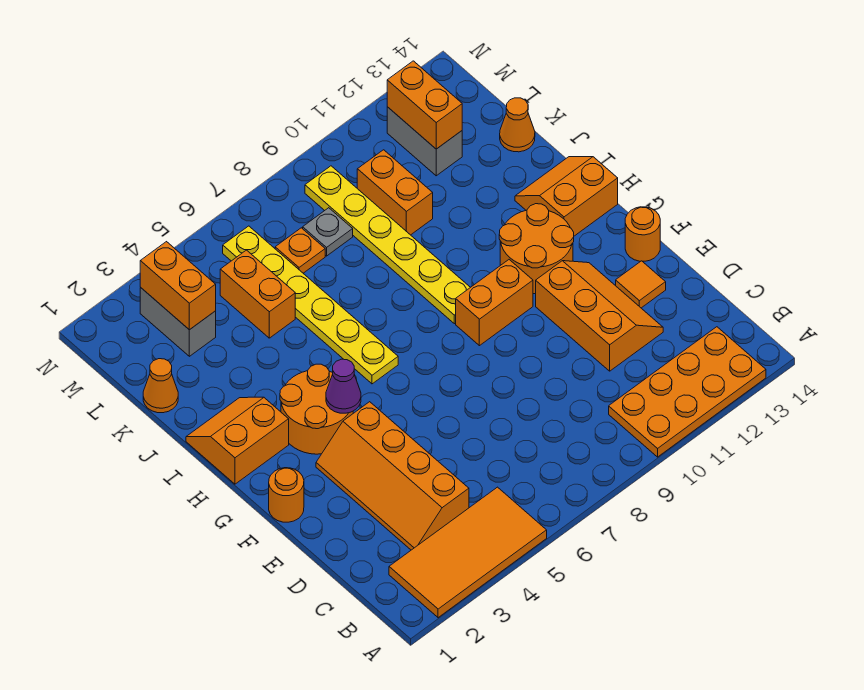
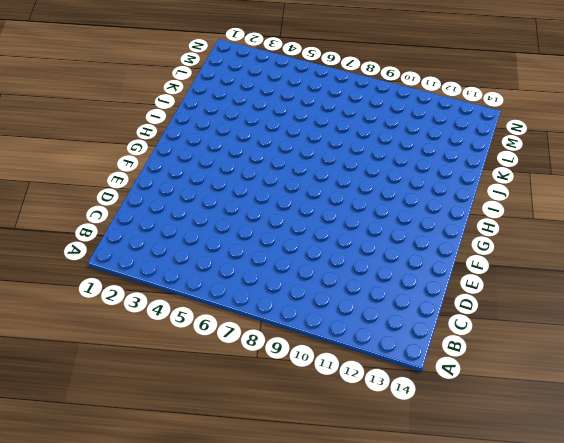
none -> orange tile A2:B5 level 1
none -> orange plate A10:B13 level 1
none -> orange slope C3:F4 level 1 top 4

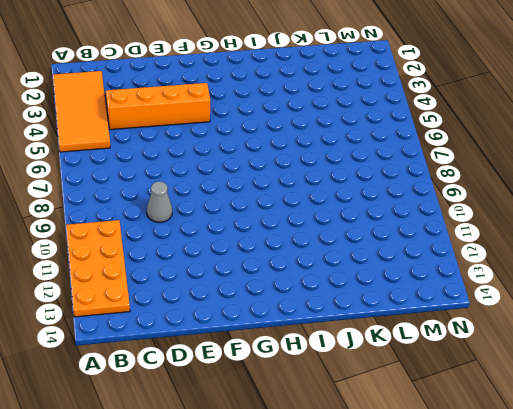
grey cone D9 level 1 -> none
none -> orange slope D11:F12 level 1 top 11
none -> orange tile E13 level 1
none -> orange round brick F1 level 1

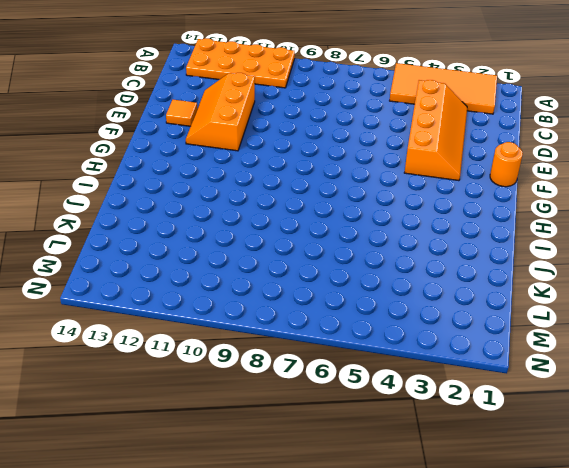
none -> orange round brick F14 level 1
none -> orange round brick G3:H4 level 1
none -> orange brick G9:G10 level 1

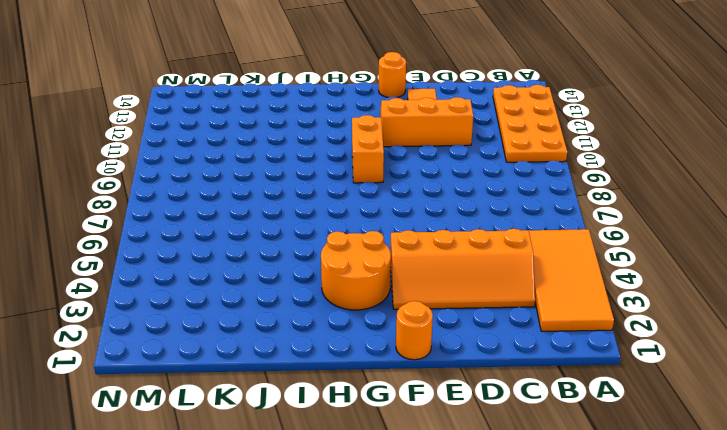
none -> orange round brick G11:H12 level 1
none -> orange slope H1:I2 level 1 top H
none -> yellow plate H6:M6 level 1

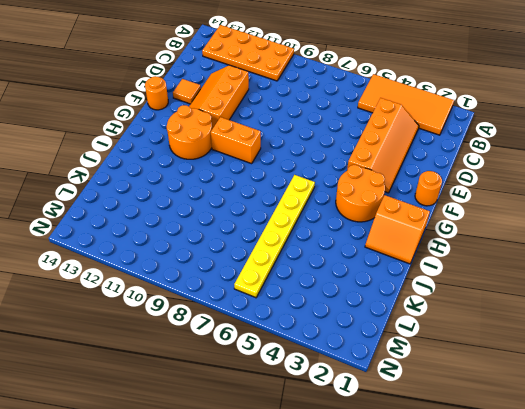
none -> yellow plate H9:M9 level 1
none -> orange slope H13:I14 level 1 top H
none -> orange cone K1 level 1

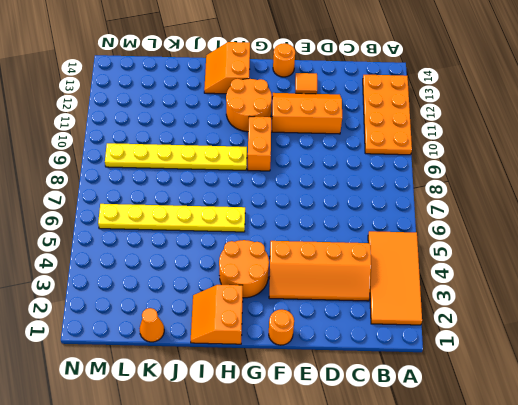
none -> orange brick K5:L5 level 1
none -> orange brick K10:L10 level 1
none -> orange cone K14 level 1

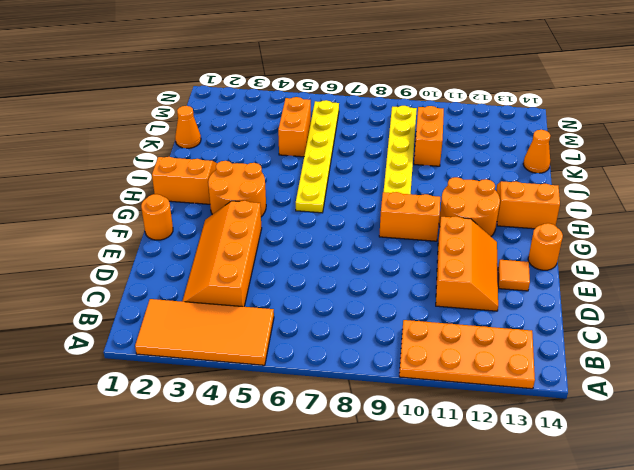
none -> grey brick L3:M3 level 1
none -> orange plate L7 level 1
none -> grey plate L8 level 1

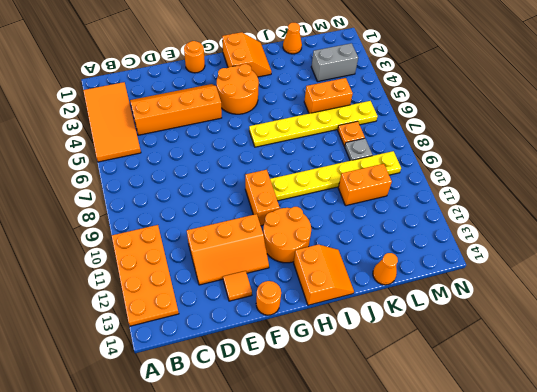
none -> grey brick L12:M12 level 1
none -> purple cone G4 level 2
none -> orange brick L3:M3 level 2

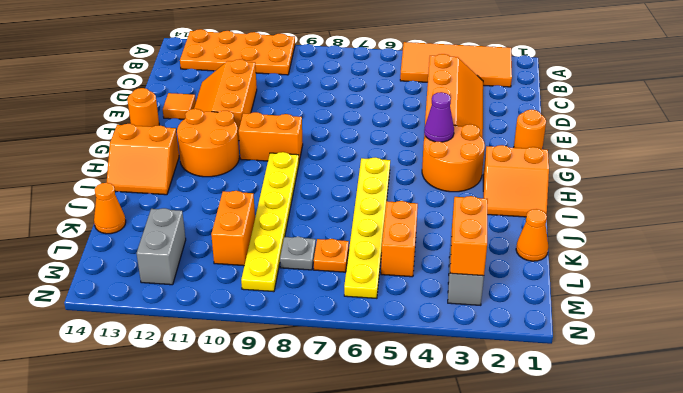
none -> orange brick L12:M12 level 2

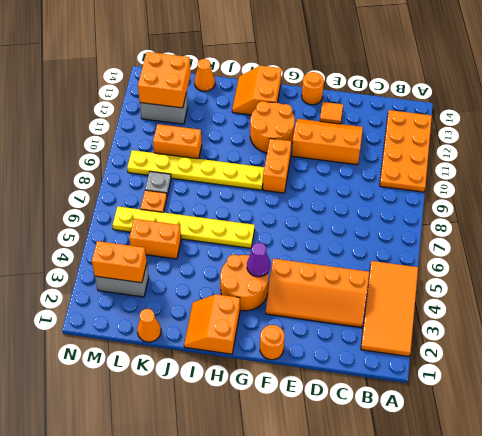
orange brick L12:M13 level 2 -> orange brick L12:M12 level 2

